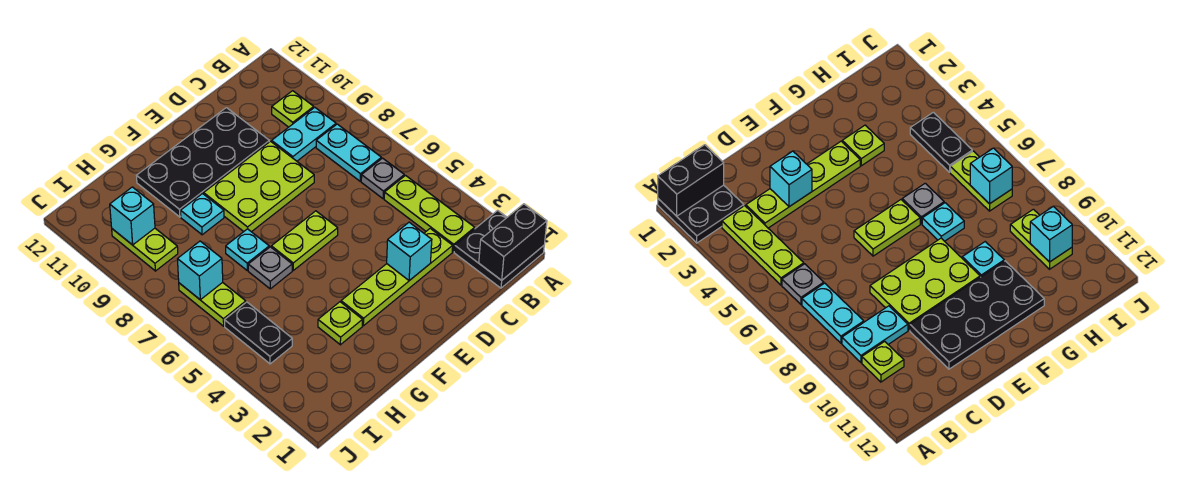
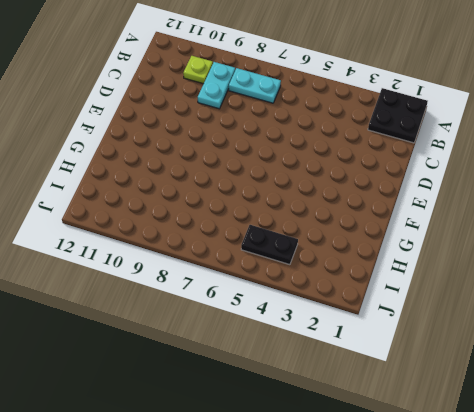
none -> lime plate B3:B5 level 1
none -> grey plate B6 level 1
none -> lime plate C3:F3 level 1

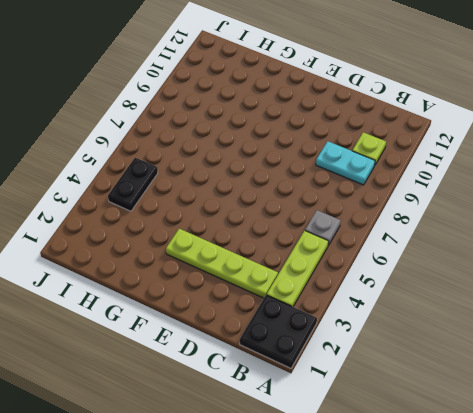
none -> cyan plate B7:B8 level 1
none -> lime plate D8:F9 level 1
none -> black plate D10:G11 level 1

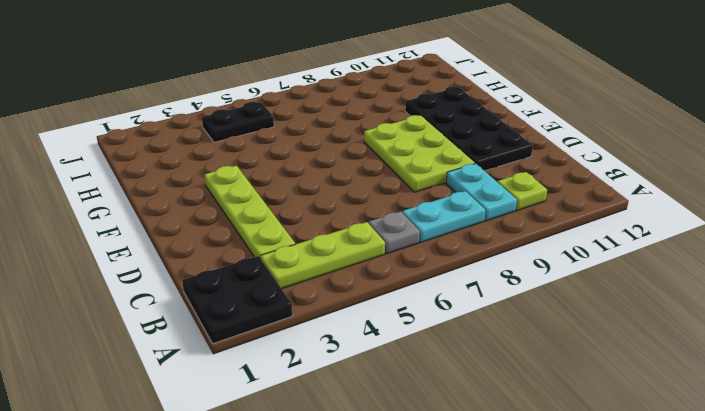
none -> lime plate E6:F6 level 1
none -> lime plate G3 level 1
none -> grey plate G6 level 1

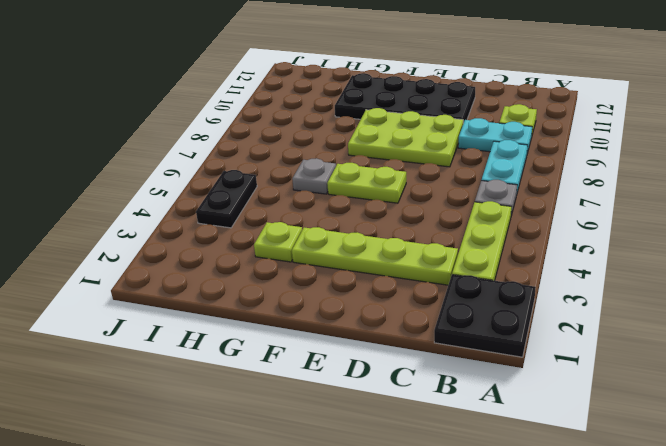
none -> cyan plate G7 level 1
none -> cyan plate G9 level 1
none -> lime plate I6:I7 level 1

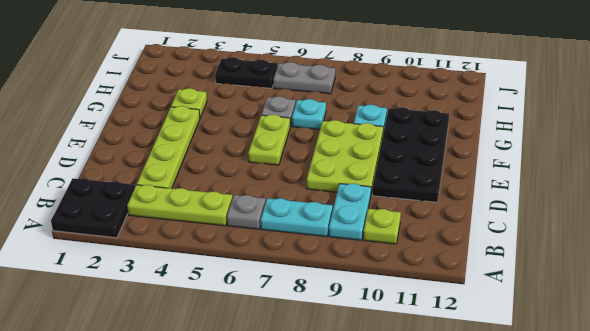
grey plate I6:I7 level 1 -> lime plate I6:I7 level 1
none -> lime plate I9:I10 level 1
none -> black brick A1:B1 level 2
none -> cyan brick D3 level 2

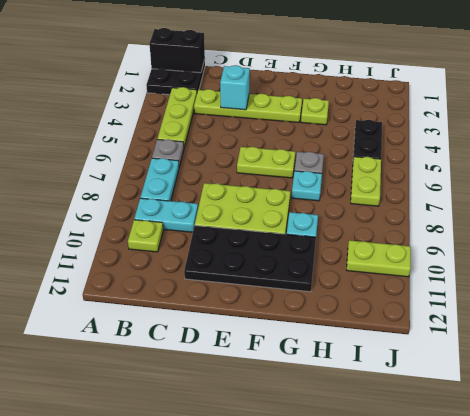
lime plate I10:J10 level 1 -> lime plate I9:I10 level 1
none -> cyan brick I7 level 2
none -> cyan brick I10 level 2

